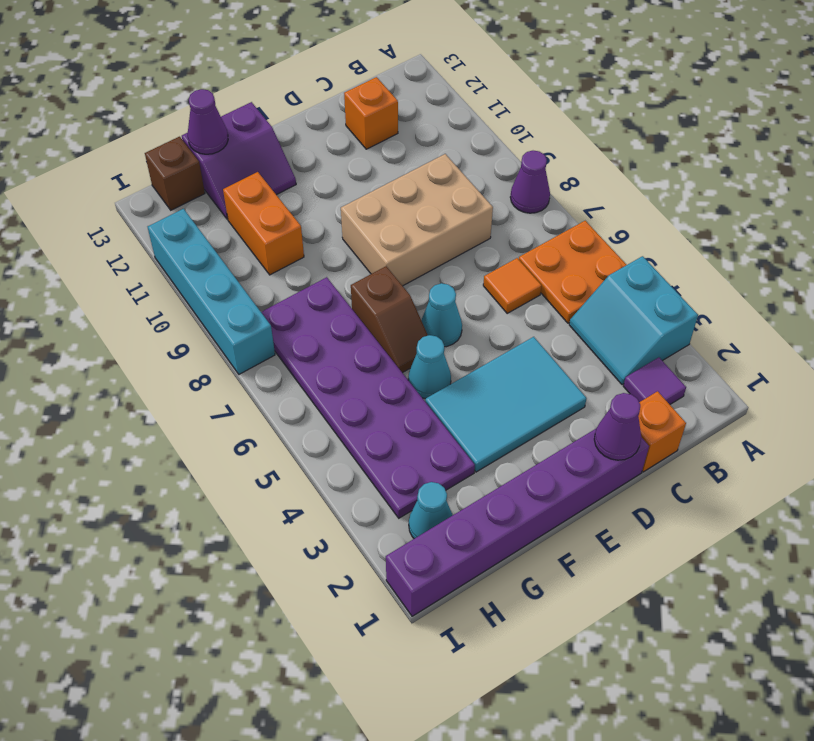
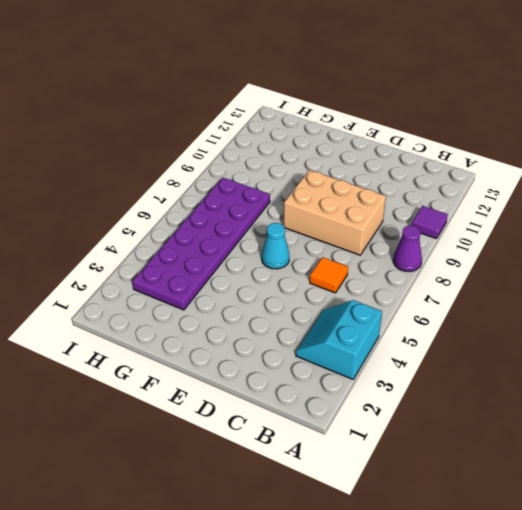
purple tile A10 level 1 -> purple tile B2 level 1
none -> orange plate A5:B6 level 1
none -> orange brick C1 level 1
none -> orange brick C12 level 1

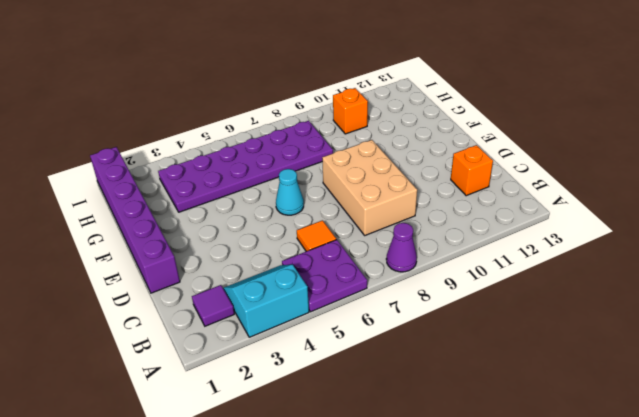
purple plate A5:B6 level 1 -> orange plate A5:B6 level 1
orange brick H10 level 1 -> orange brick C1 level 1
none -> cyan tile D3:F4 level 1
none -> cyan cone F5 level 1
none -> brown slope F6:F7 level 1 top 7

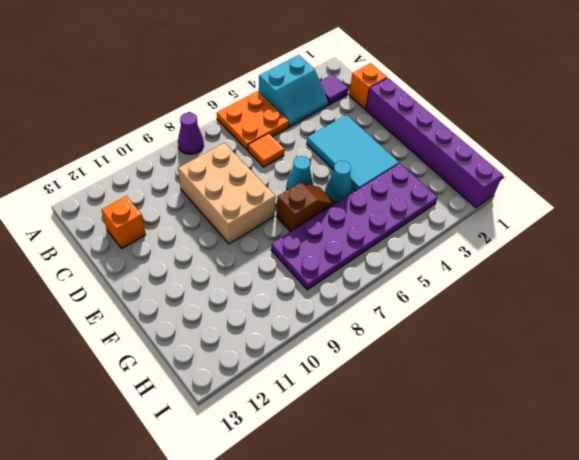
none -> purple slope F12:G13 level 1 top 13
none -> orange brick G10:G11 level 1
none -> cyan cone H2 level 1

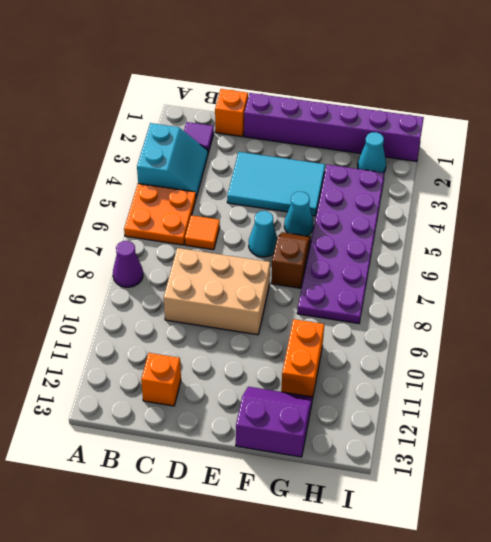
none -> brown brick H13 level 1
none -> cyan brick I8:I11 level 1
none -> purple cone D1 level 2

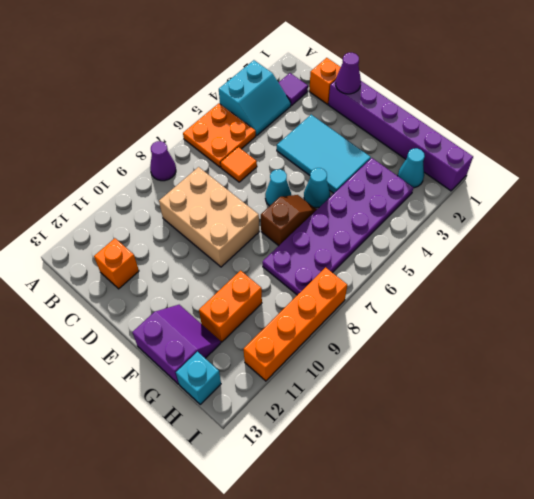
cyan brick H13 level 1 -> brown brick H13 level 1
orange brick I8:I11 level 1 -> cyan brick I8:I11 level 1
none -> purple cone G13 level 2

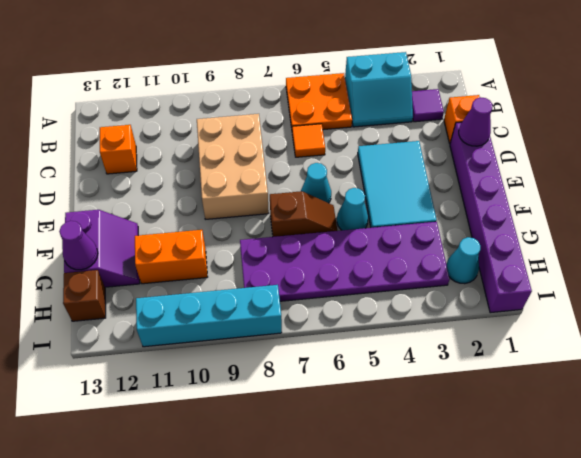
none -> purple cone A8 level 1

